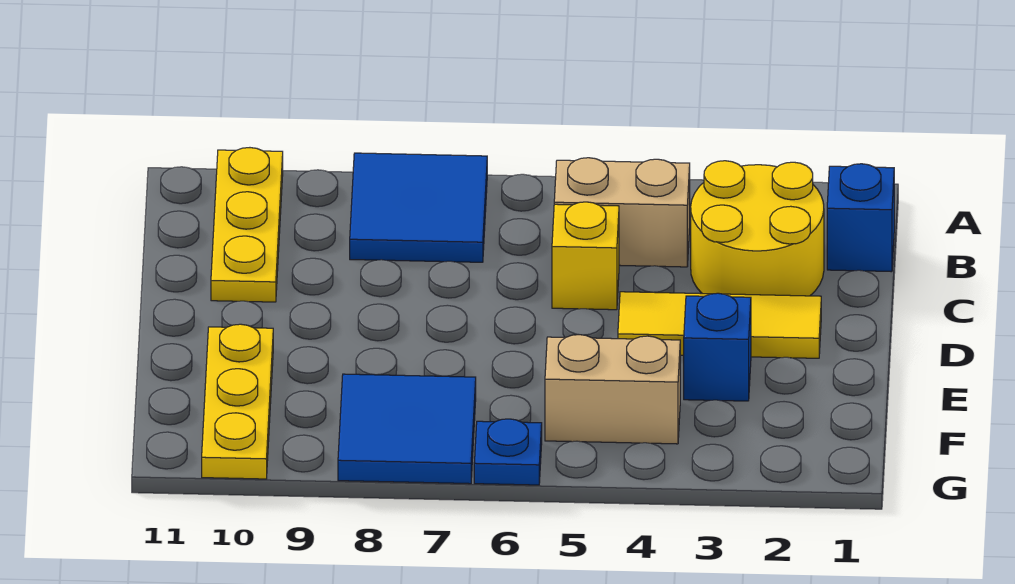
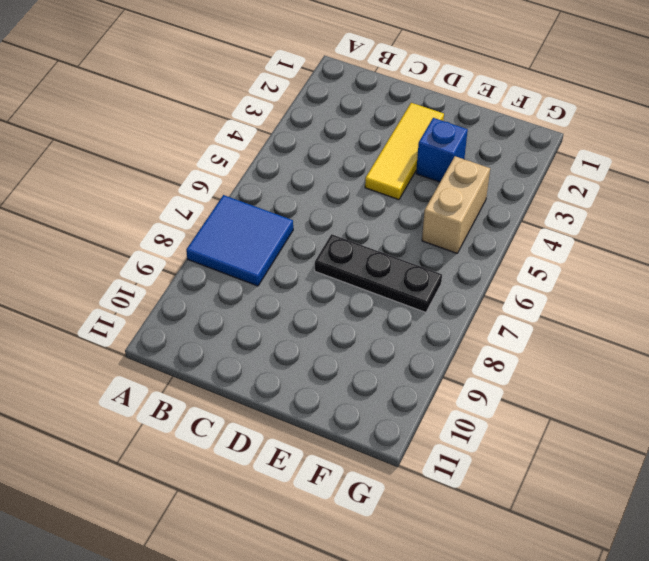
black plate D7:F7 level 1 -> blue tile F7:G8 level 1
none -> yellow plate A10:C10 level 1
none -> blue brick B1 level 1
none -> yellow round brick B2:C3 level 1

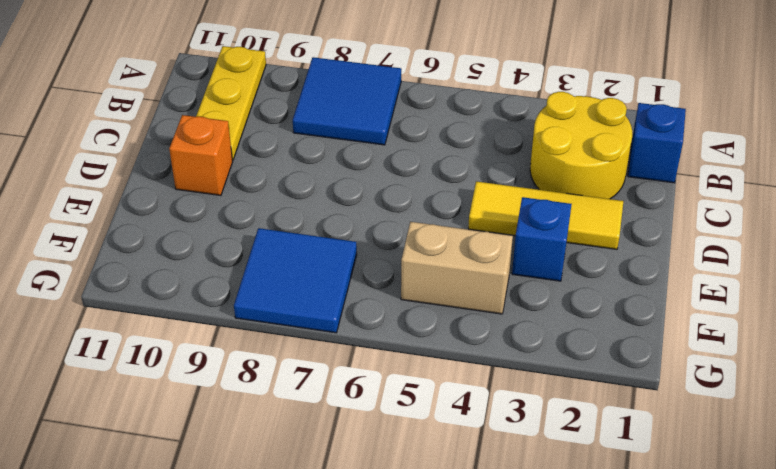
orange brick D10 level 1 -> none
none -> tan brick B4:B5 level 1
none -> yellow brick C5 level 1
none -> yellow plate E10:G10 level 1

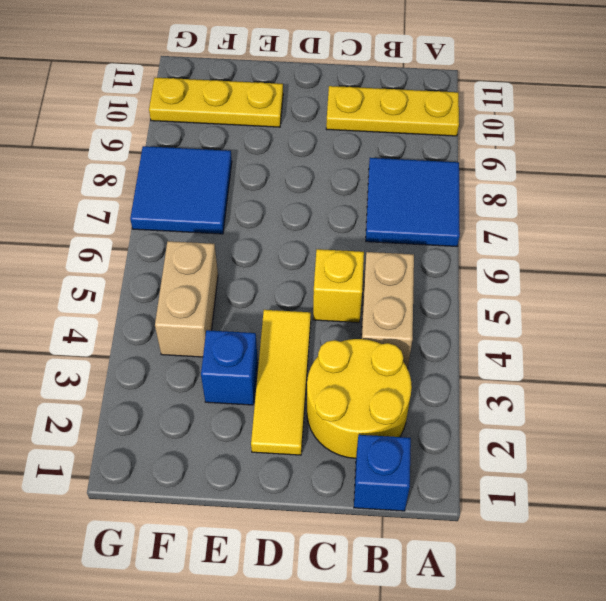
none -> blue plate G6 level 1

